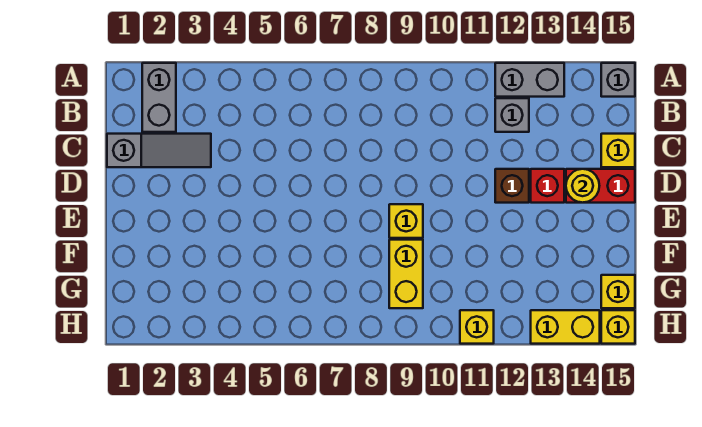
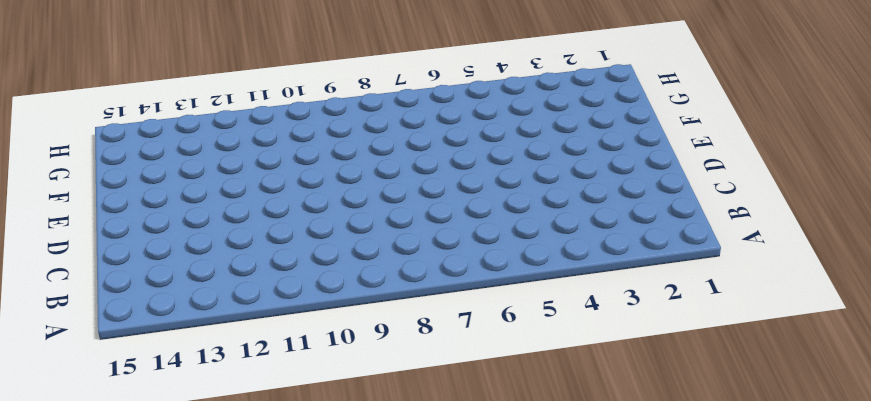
none -> grey brick A2:B2 level 1
none -> grey brick A12:A13 level 1
none -> grey brick A15 level 1

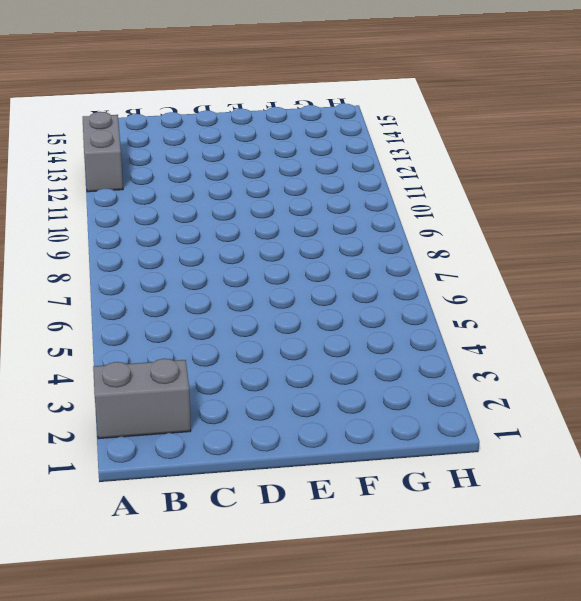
none -> grey brick A15 level 1
none -> grey brick B12 level 1
none -> grey slope C1:C3 level 1 top 1

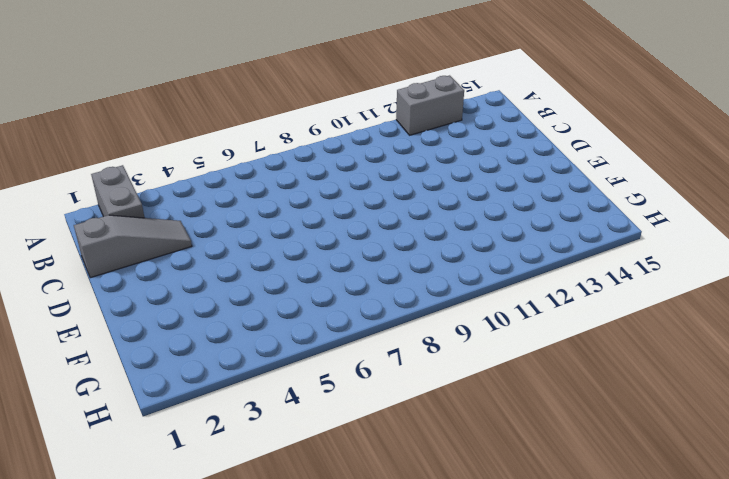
none -> grey brick A15 level 1
none -> grey brick B12 level 1
none -> yellow brick C15 level 1

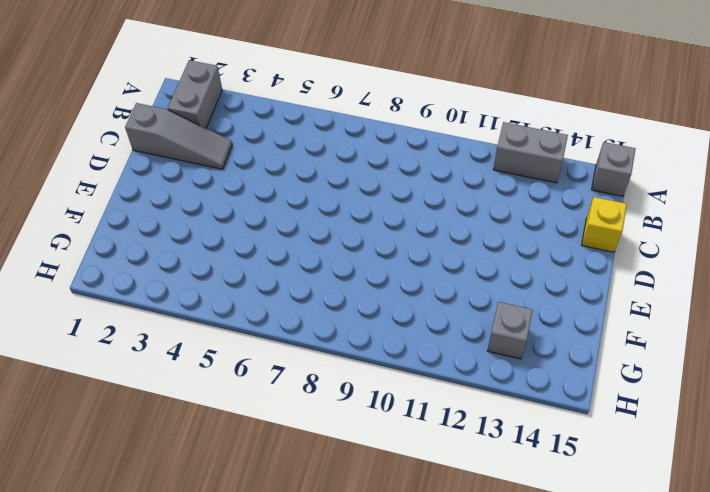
grey brick G13 level 1 -> grey brick B12 level 1
none -> brown brick D12 level 1
none -> red brick D13 level 1
none -> red brick D14:D15 level 1

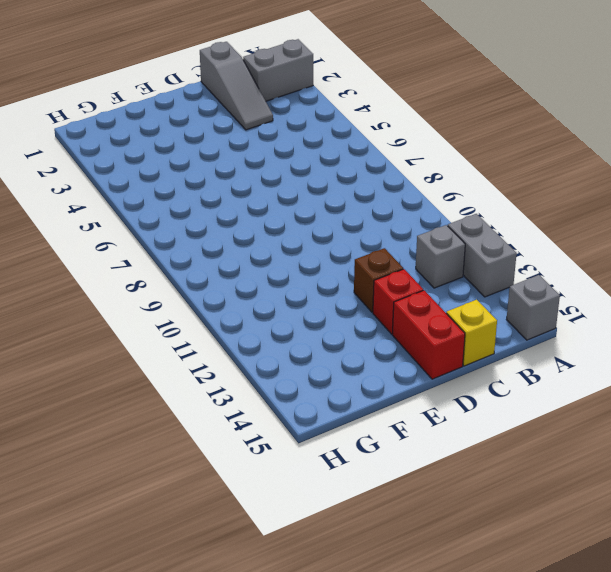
none -> yellow brick E9 level 1
none -> yellow brick F9:G9 level 1
none -> yellow brick G15 level 1

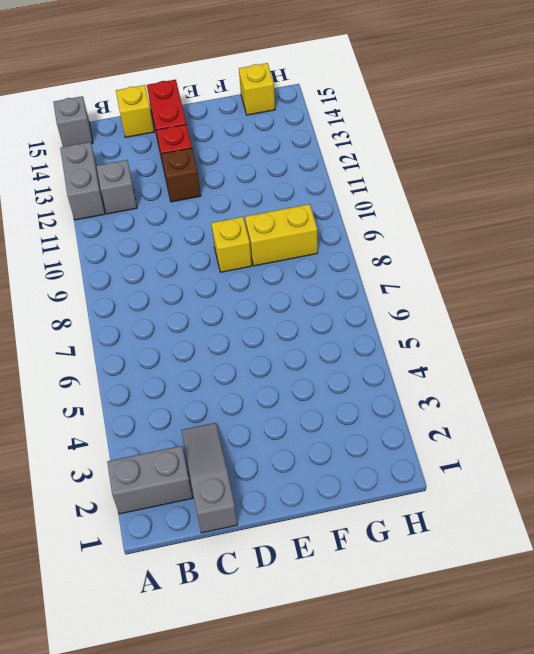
none -> yellow brick H11 level 1
none -> yellow brick H13:H14 level 1
none -> yellow brick H15 level 1

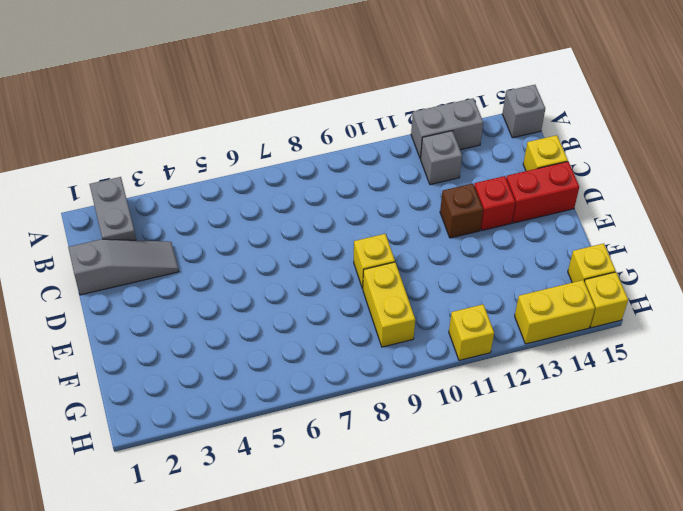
none -> yellow round brick D14 level 2

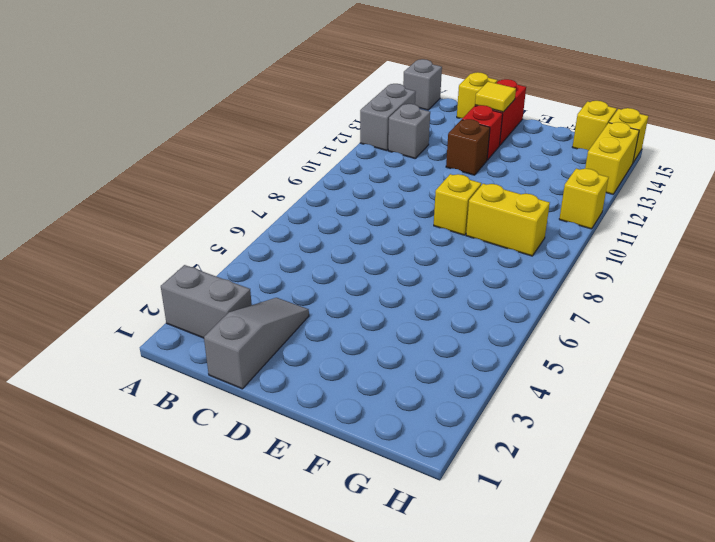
yellow tile D14 level 2 -> yellow round brick D14 level 2

